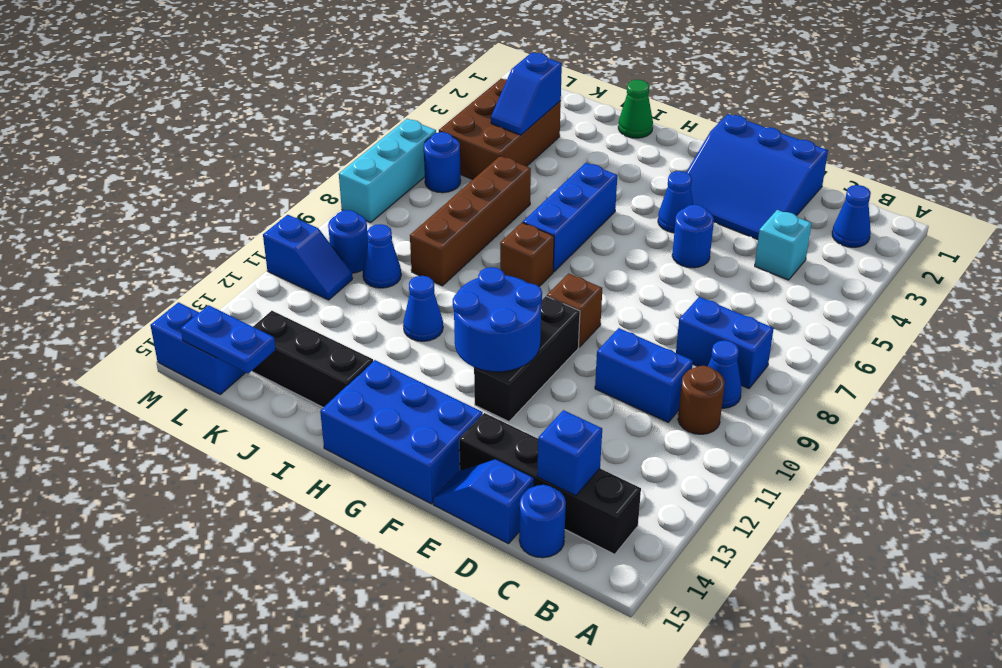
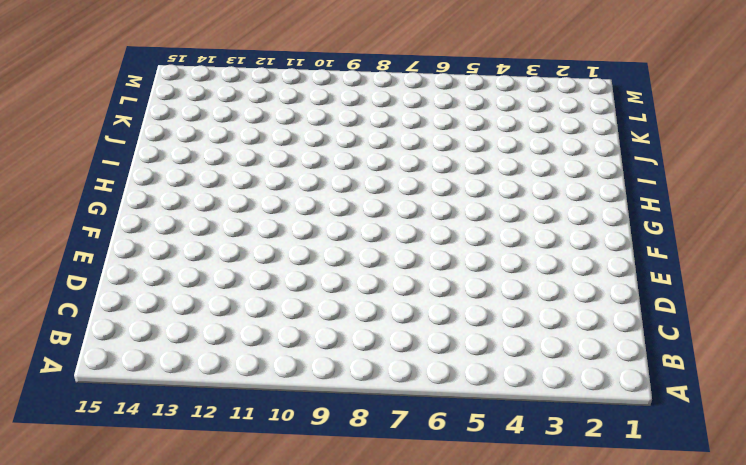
none -> blue cone B2 level 1
none -> blue brick B8:C8 level 1
none -> blue cone B9 level 1
none -> brown round brick B10 level 1

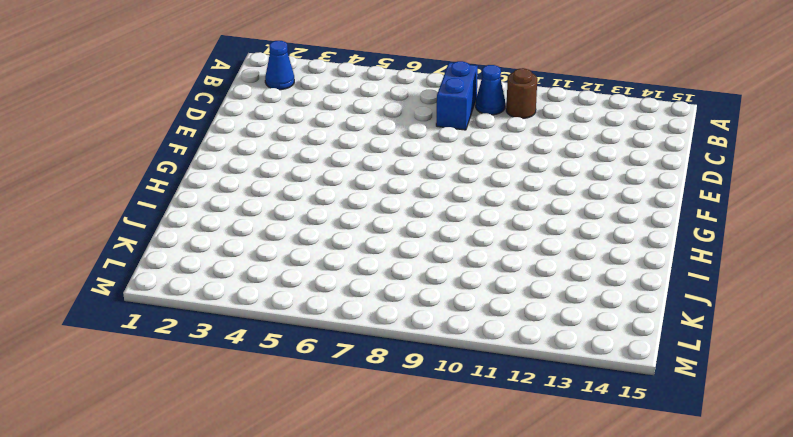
none -> black brick B14:E14 level 1
none -> cyan brick C4 level 1
none -> blue brick C10:D10 level 1
none -> blue round brick C15 level 1

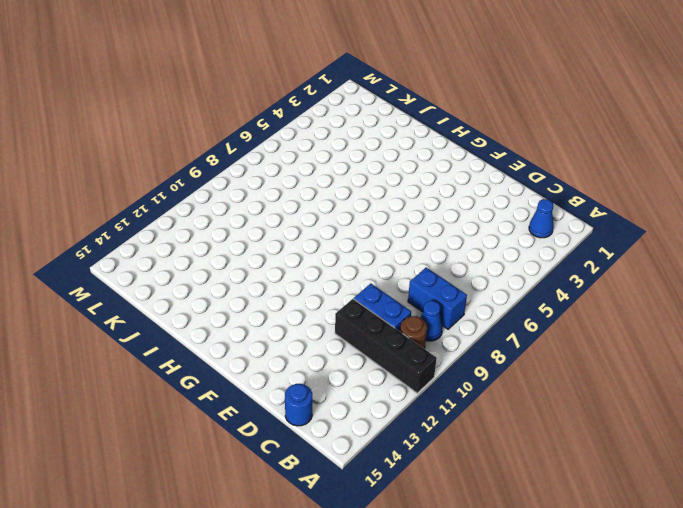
black brick A11:D11 level 1 -> black brick B14:E14 level 1
none -> cyan brick C4 level 1
none -> blue slope D1:F3 level 1 top 1
none -> blue slope D15:E15 level 1 top D
none -> blue round brick E5 level 1

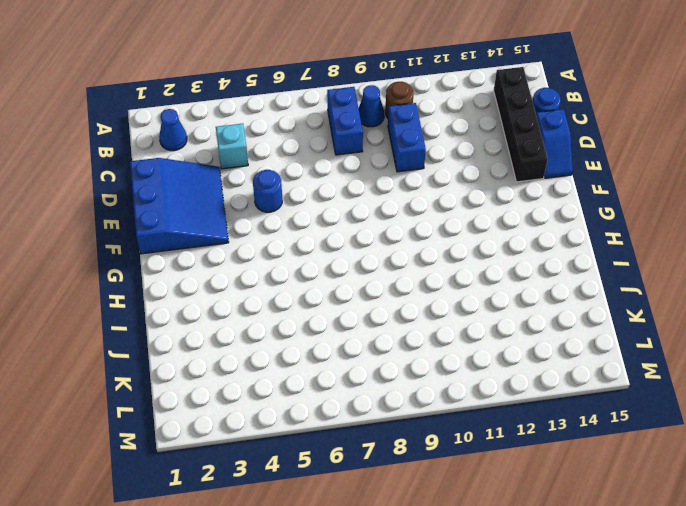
none -> blue cone F4 level 1
none -> brown brick F9 level 1
none -> black brick F10:F12 level 1
none -> blue brick F14:H15 level 1

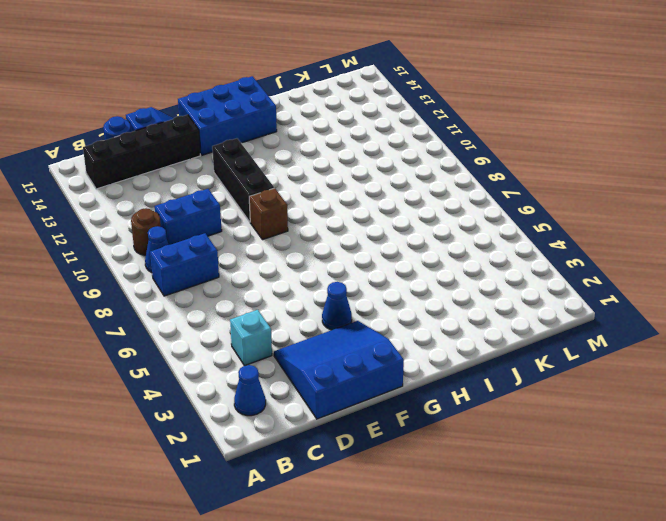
none -> blue round brick E5 level 1
none -> blue brick H5:H7 level 1
none -> brown brick H8 level 1
none -> green cone I1 level 1

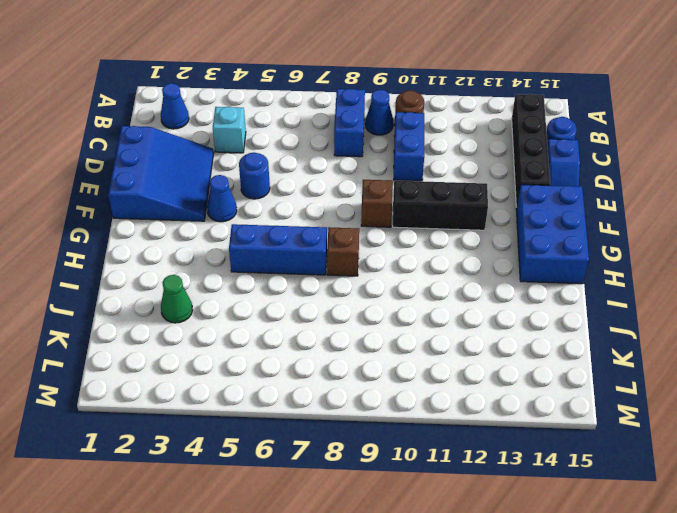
green cone J3 level 1 -> green cone I1 level 1
none -> blue cone I11 level 1
none -> black brick I14:K14 level 1
none -> brown brick J6:J9 level 1
none -> brown brick K3:L5 level 1

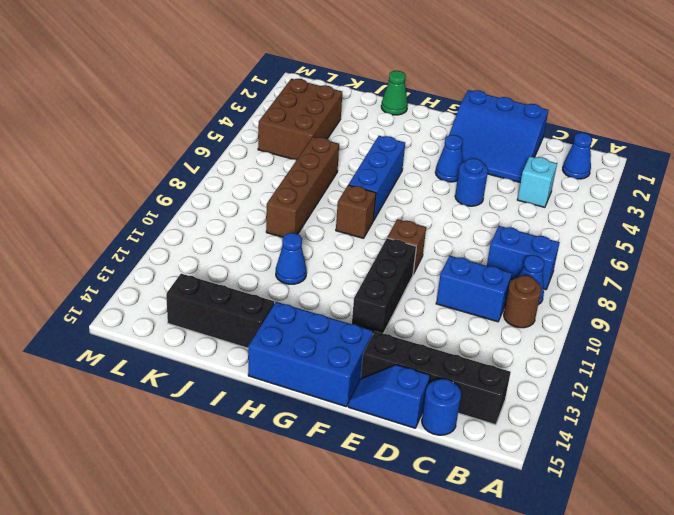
none -> blue cone K10 level 1
none -> blue round brick L6 level 1
none -> blue round brick L10 level 1
none -> blue slope L11:M11 level 1 top M

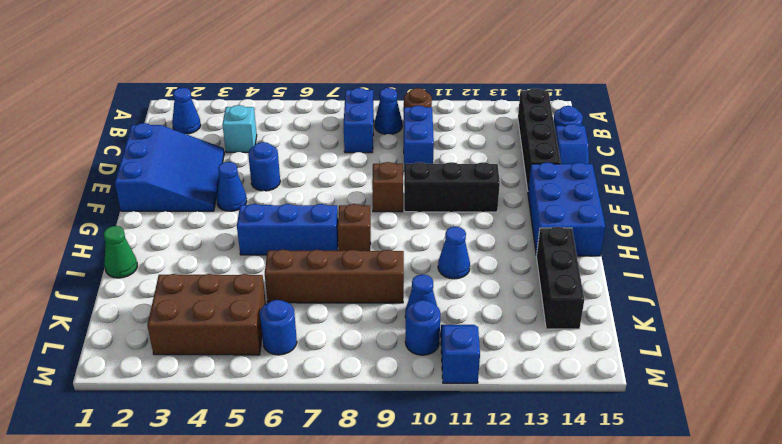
none -> blue brick L15:M15 level 1
none -> cyan brick M6:M8 level 1
none -> blue brick C14 level 2
none -> blue round brick F11:G12 level 2

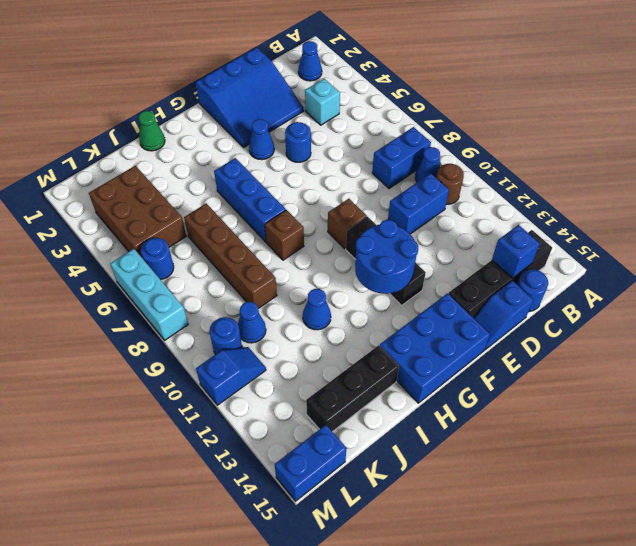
none -> blue slope K3:K4 level 2 top 3
none -> blue plate K15:L15 level 2

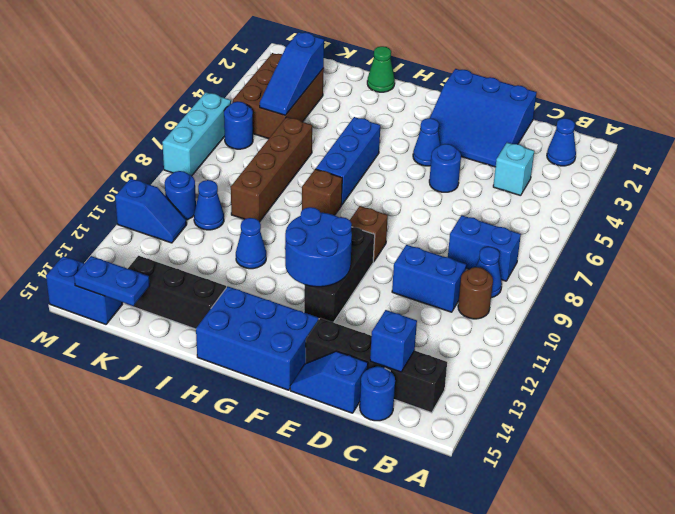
blue slope K3:K5 level 2 top 3 -> blue slope K3:K4 level 2 top 3

